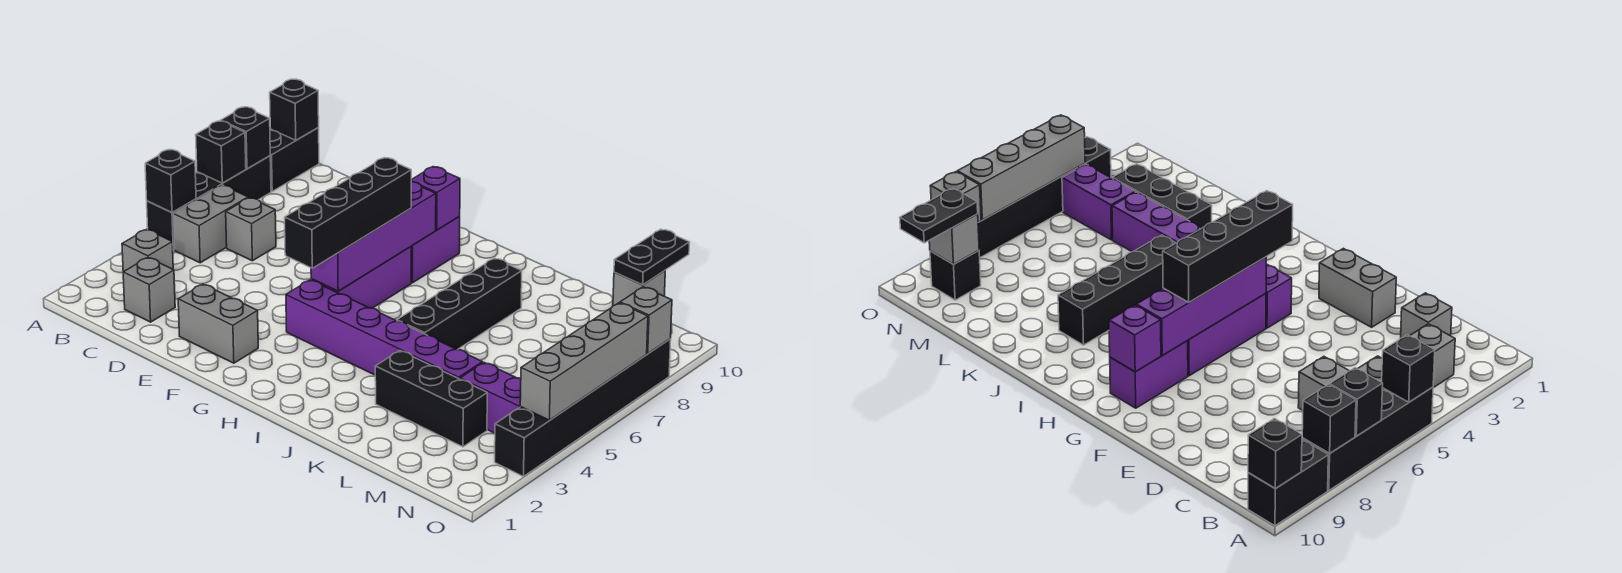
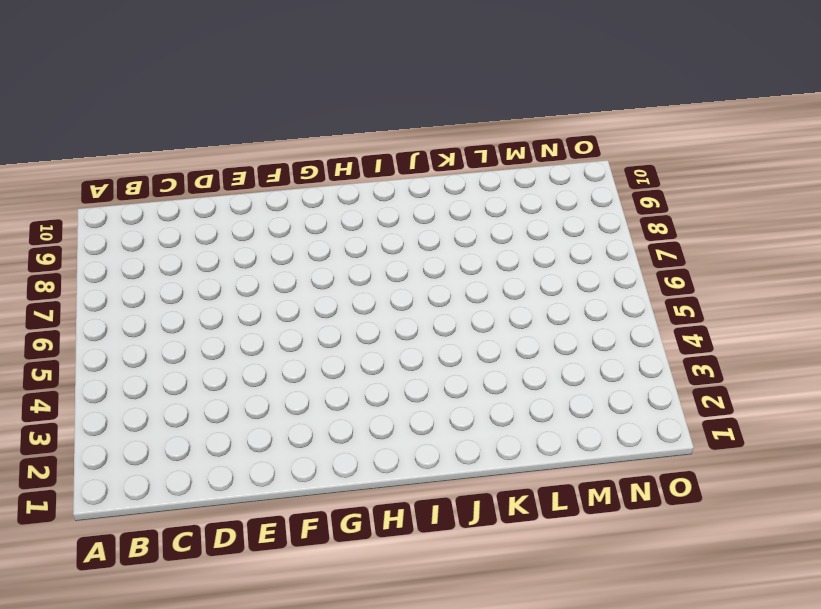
none -> black brick A5:A8 level 1
none -> black brick A9:A10 level 1
none -> grey brick B3 level 1

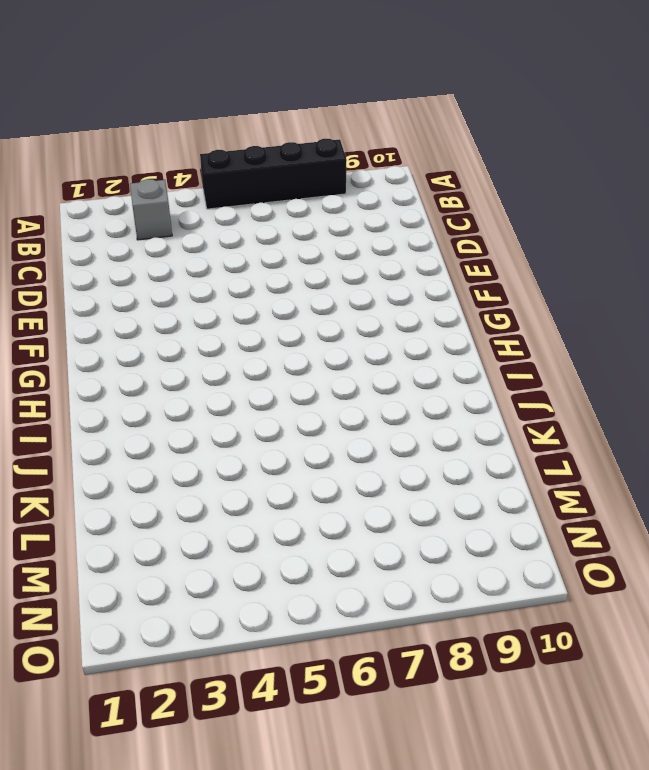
none -> black brick A9:A10 level 1
none -> grey brick B5:B6 level 1
none -> grey brick C2 level 1

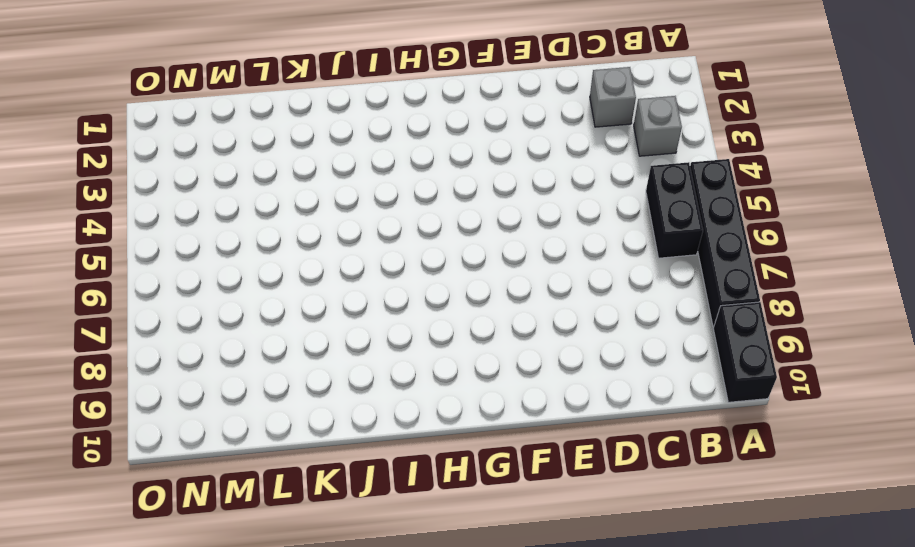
black brick B5:B6 level 1 -> grey brick B5:B6 level 1
none -> grey brick C6 level 1
none -> grey brick E2:F2 level 1
none -> purple brick G4:L4 level 1

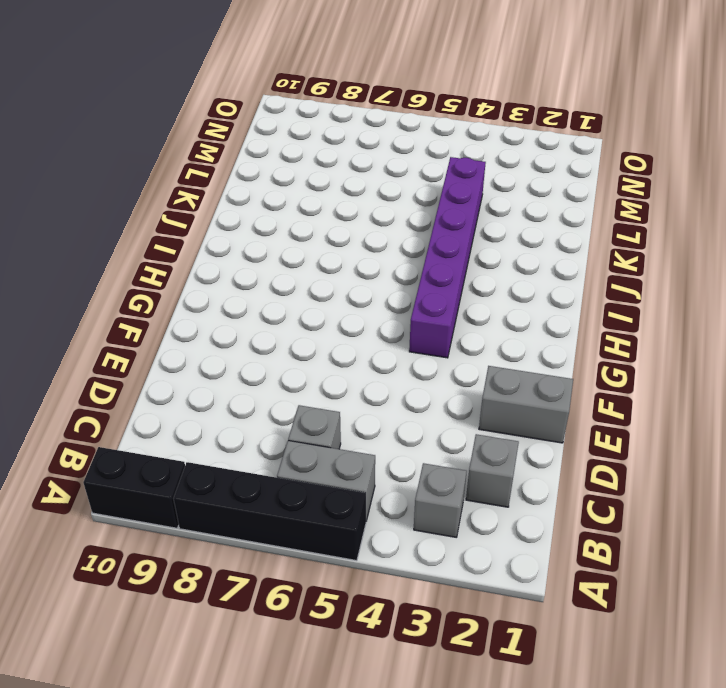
grey brick E1:E2 level 1 -> grey brick E2:F2 level 1
none -> purple brick G5:G7 level 1
none -> purple brick G8:G9 level 1
none -> black brick J5:J8 level 1

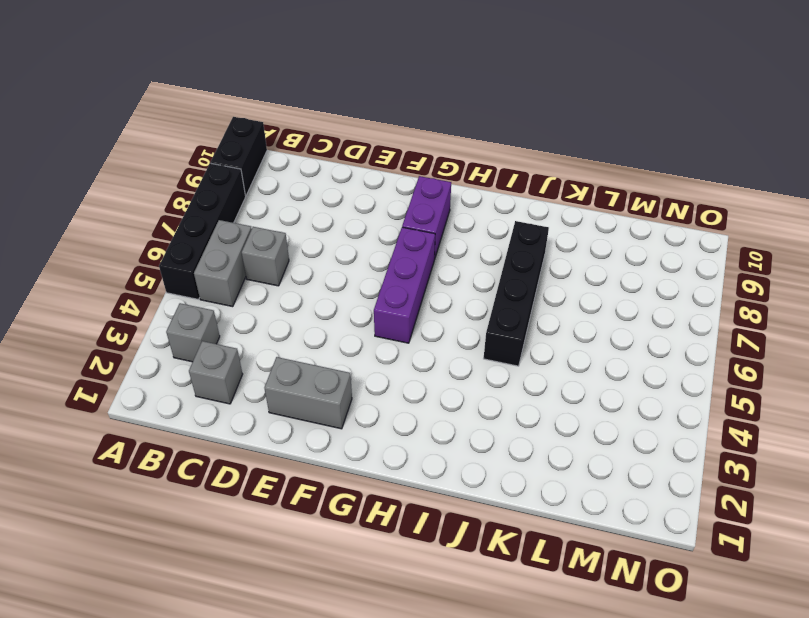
none -> purple brick G4:L4 level 1
none -> black brick K3:M3 level 1
none -> purple brick M4:N4 level 1

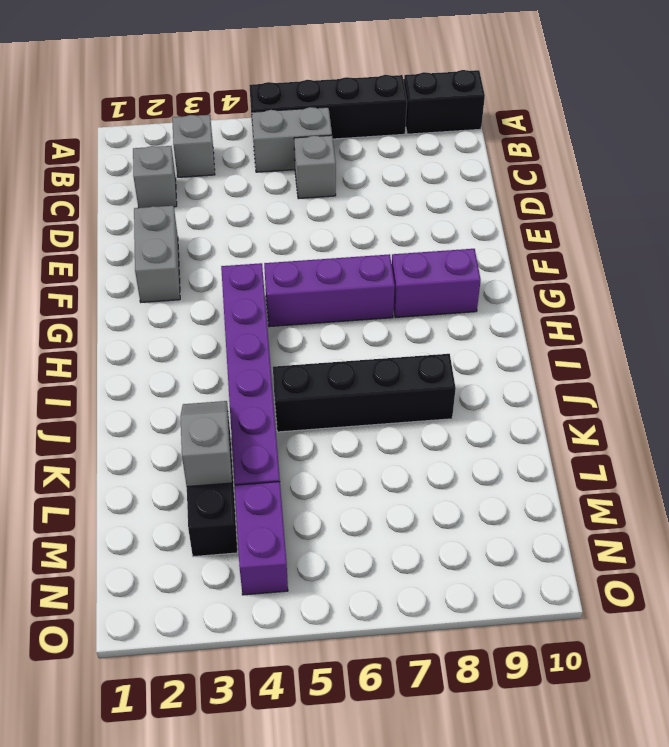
grey slope K3:L3 level 2 top L -> none
none -> black brick N9 level 1
none -> black brick O3:O8 level 1
none -> black brick A5 level 2

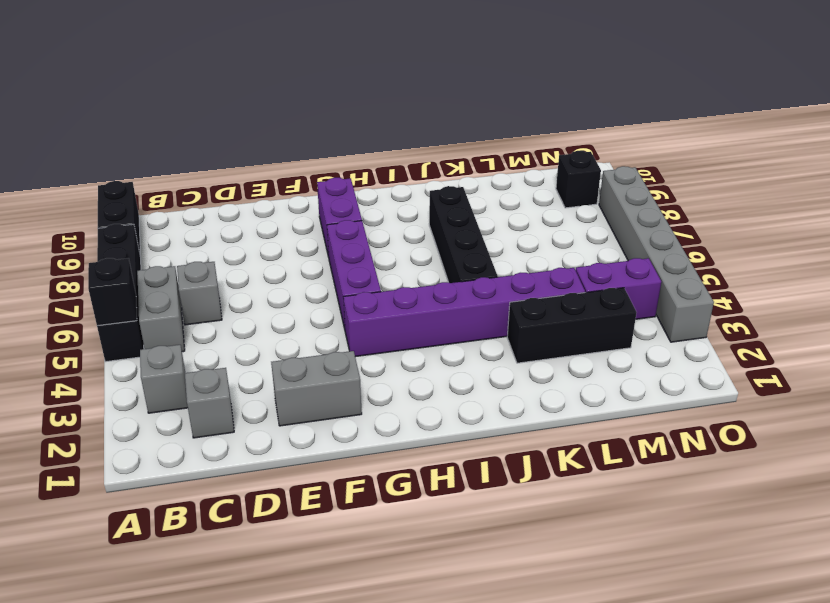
grey brick O3:O8 level 1 -> black brick O3:O8 level 1
none -> black brick A7 level 2
none -> black brick A8 level 2
none -> black brick A10 level 2

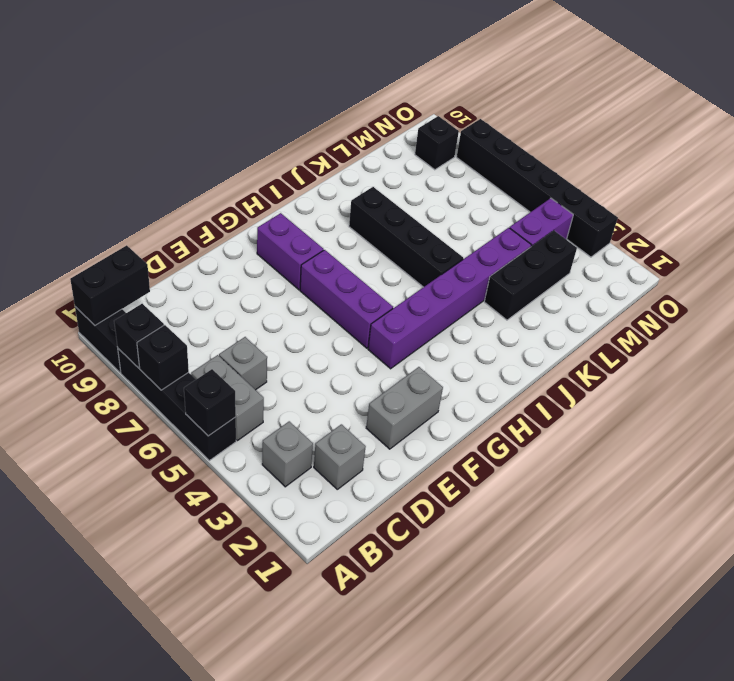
black brick A10:B10 level 2 -> black brick A10 level 2
none -> purple brick G5:G8 level 2
none -> purple brick G9 level 2
none -> grey brick N9 level 2

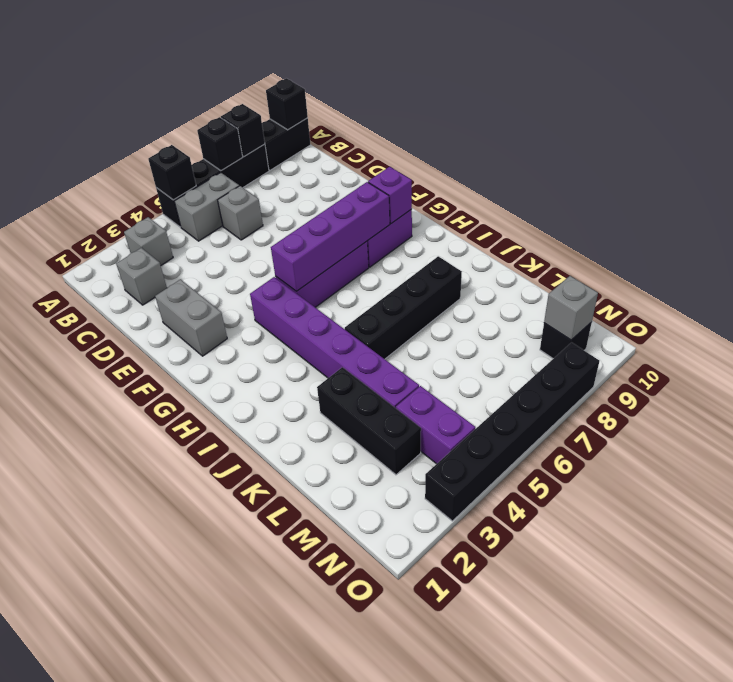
none -> grey brick O4:O7 level 2
none -> grey brick O8 level 2
none -> black brick G4:G7 level 3

